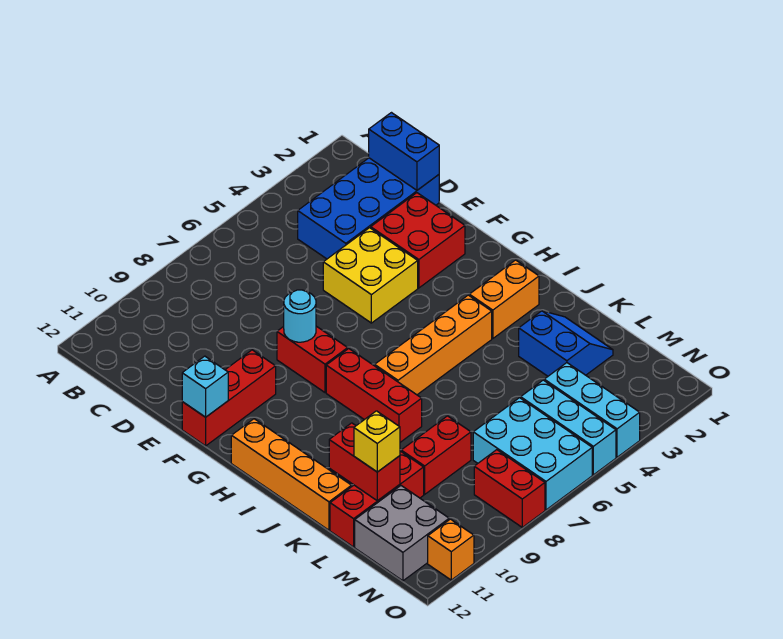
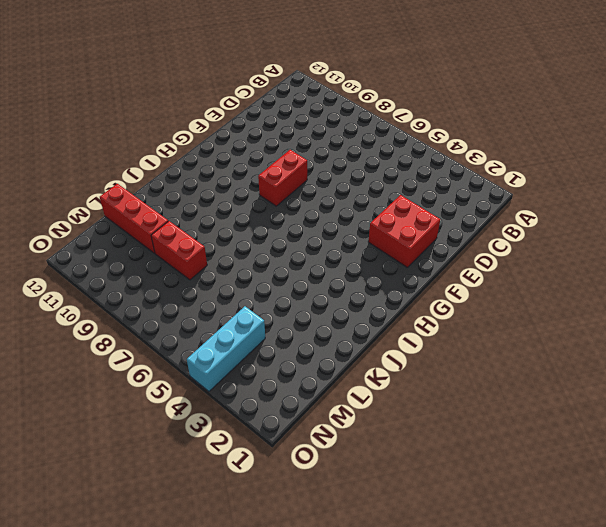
none -> blue brick C1:D4 level 1
none -> yellow brick E4:F5 level 1
none -> red brick F10:F12 level 1

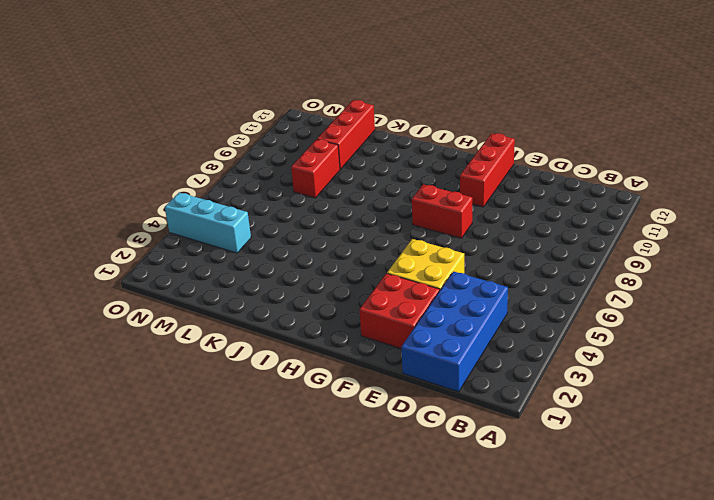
none -> red brick H8:J8 level 1
none -> orange brick H12:K12 level 1
none -> orange brick I2:I3 level 1

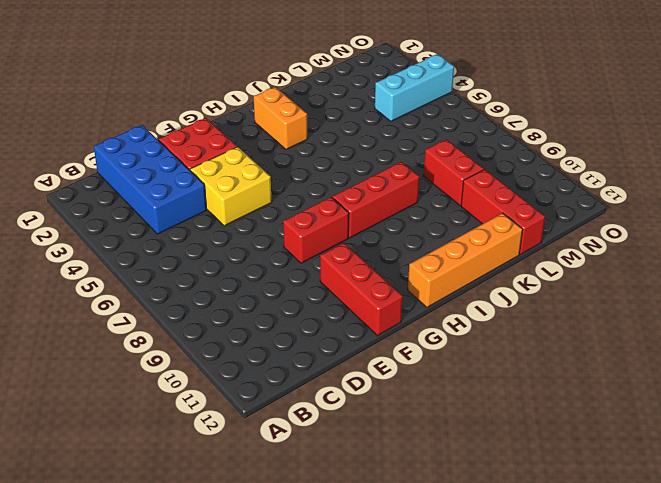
none -> orange brick I4:I7 level 1
none -> blue slope K2:L3 level 1 top 3
none -> cyan brick M5:O5 level 1

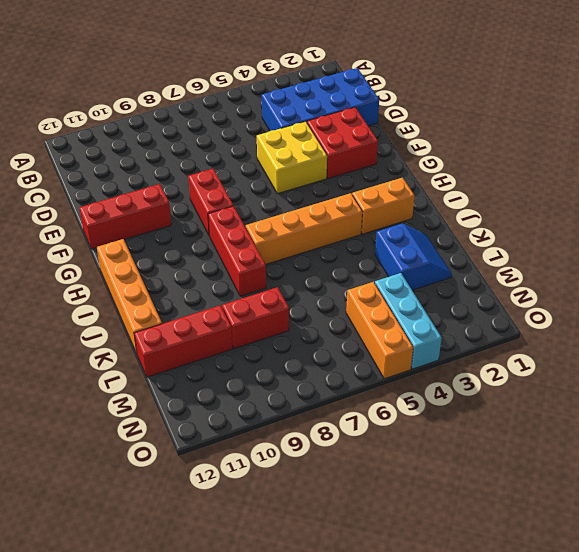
orange brick M5:O5 level 1 -> cyan brick M5:O5 level 1
none -> cyan brick M6:O7 level 1
none -> grey brick M11:N12 level 1
none -> red brick N8:O8 level 1

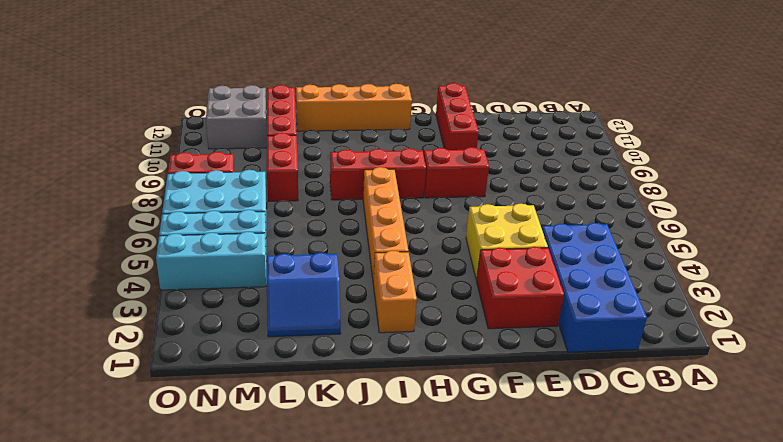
none -> orange brick O11 level 1
none -> blue brick C1:D1 level 2
none -> cyan round brick F8 level 2

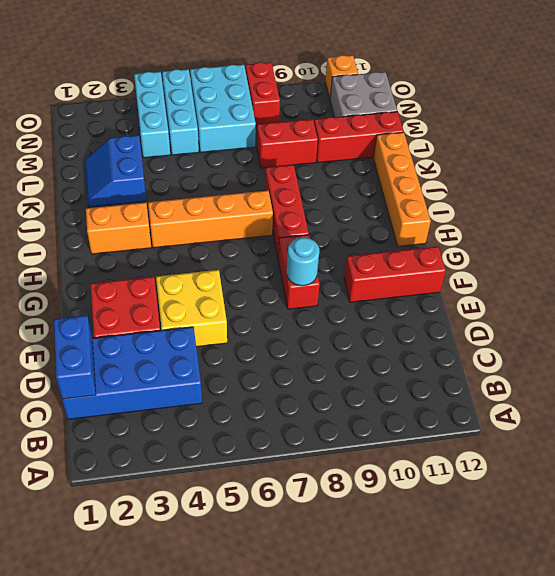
none -> cyan brick F12 level 2
none -> red brick K11:L11 level 2
none -> yellow brick L11 level 3

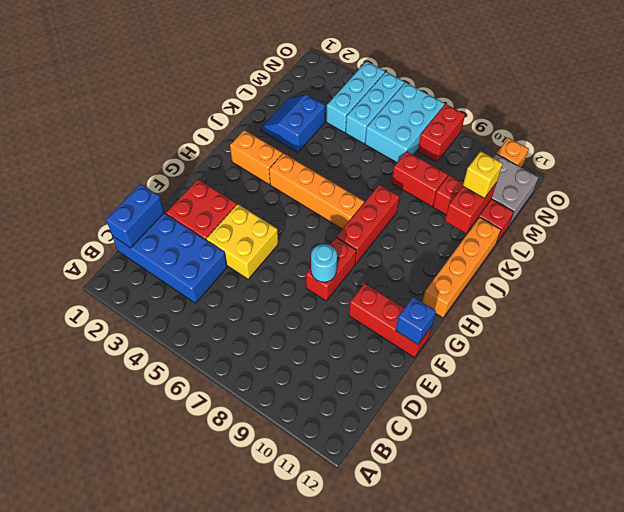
blue brick F12 level 2 -> cyan brick F12 level 2

